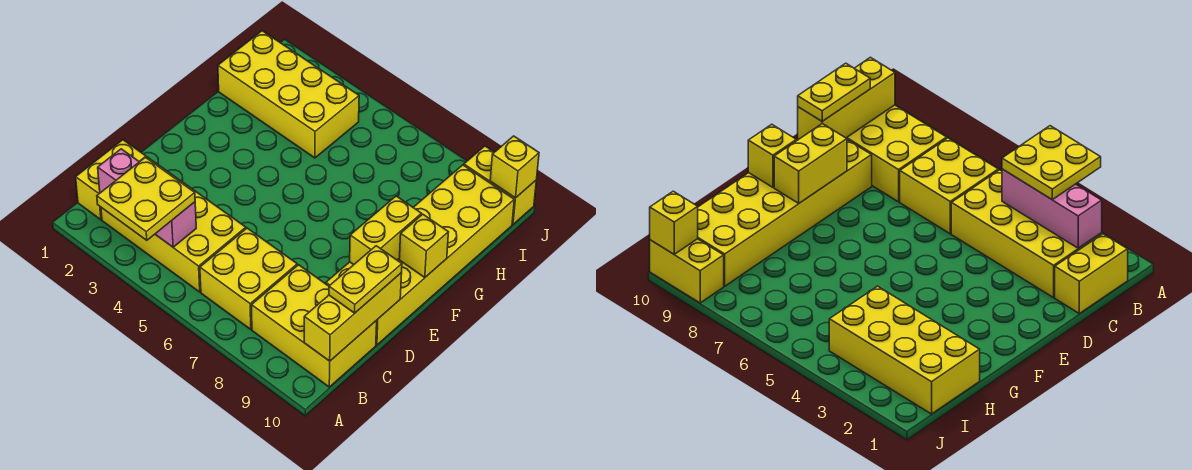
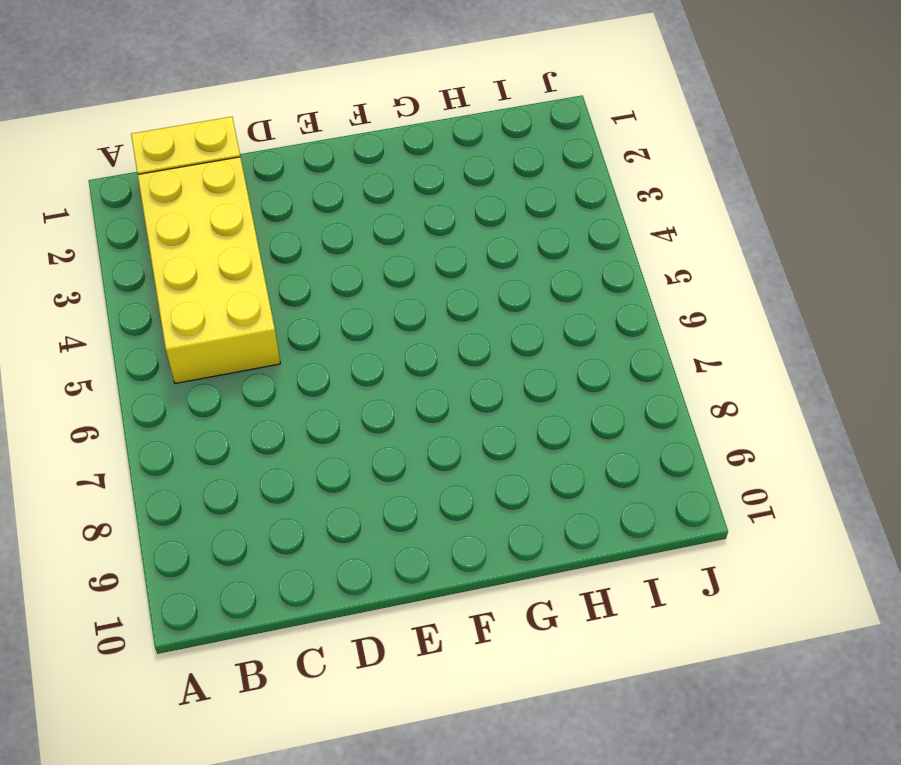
none -> yellow brick B6:C7 level 1
none -> yellow brick B8:C10 level 1
none -> yellow brick D9:I10 level 1

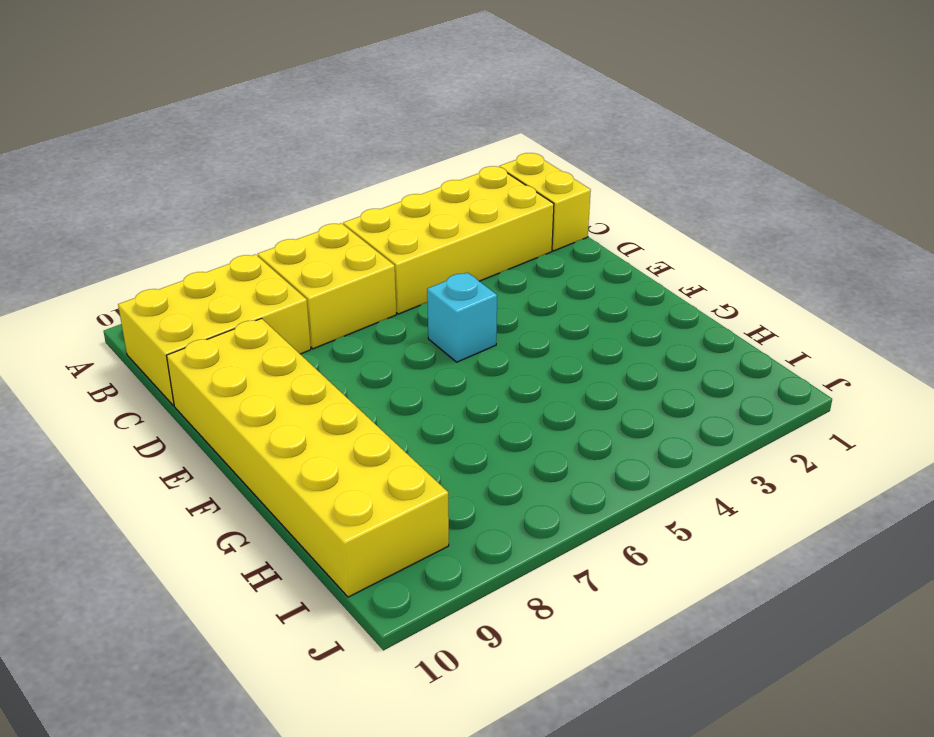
cyan brick E5 level 1 -> none
none -> yellow brick H1:I4 level 1
none -> yellow brick J9:J10 level 1
none -> pink brick B2:B4 level 2

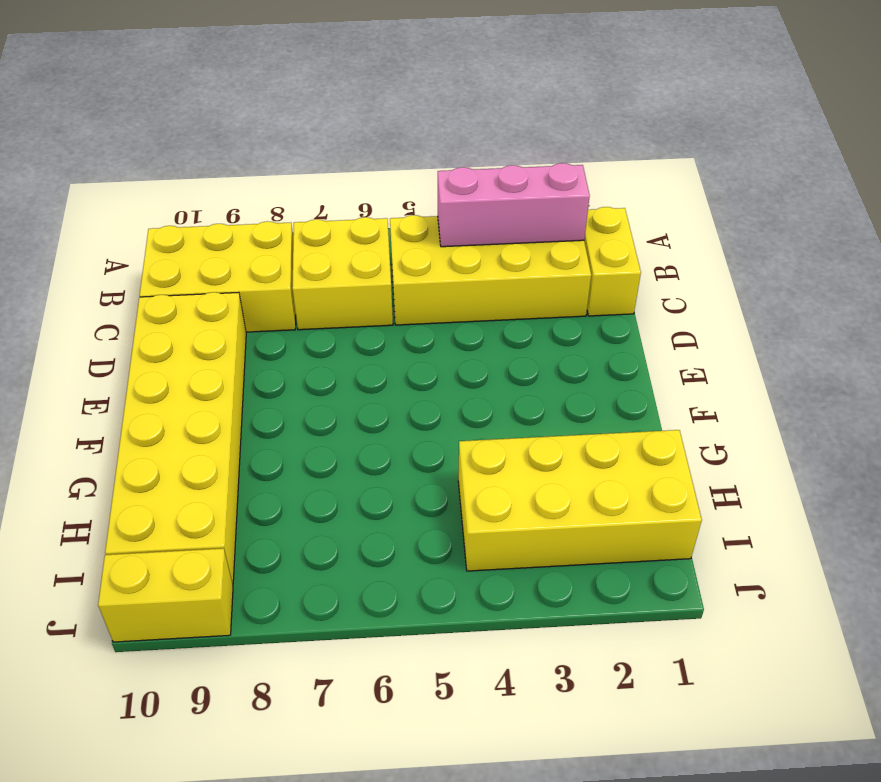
none -> yellow brick B10:D10 level 2
none -> yellow brick E9:F9 level 2
none -> yellow brick F10 level 2

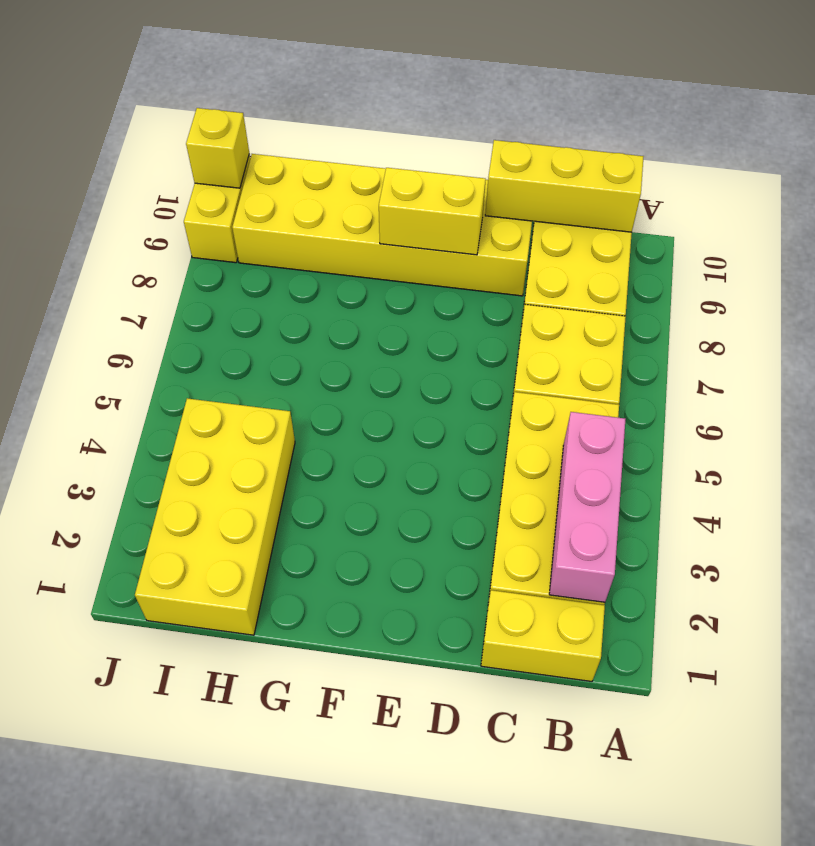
none -> yellow brick F10 level 2
none -> yellow plate A3:B4 level 3
none -> yellow plate C10:D10 level 3

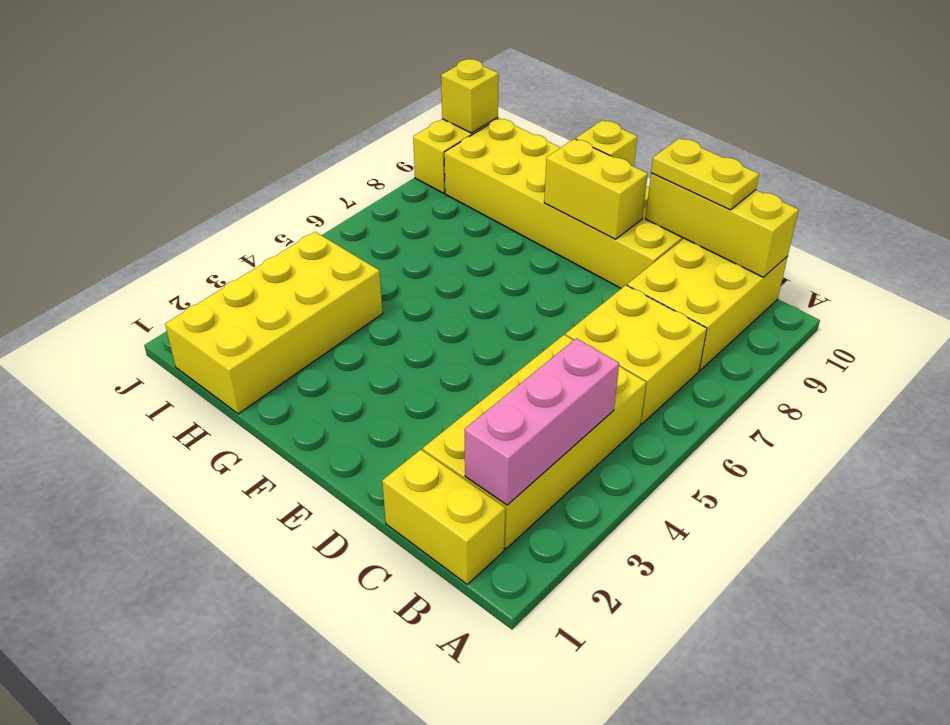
none -> yellow plate A3:B4 level 3

